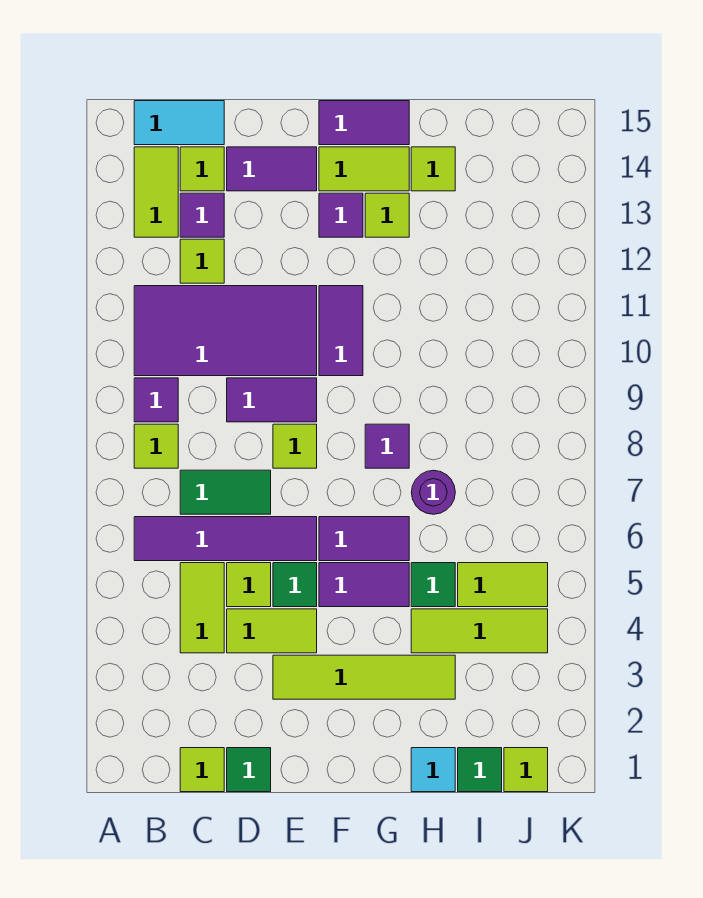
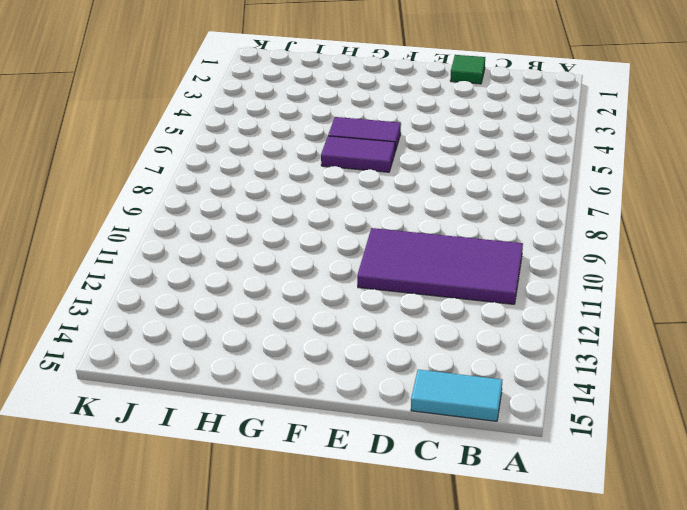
none -> purple tile B6:E6 level 1
none -> lime tile B8 level 1
none -> purple tile B9 level 1
none -> lime tile B13:B14 level 1

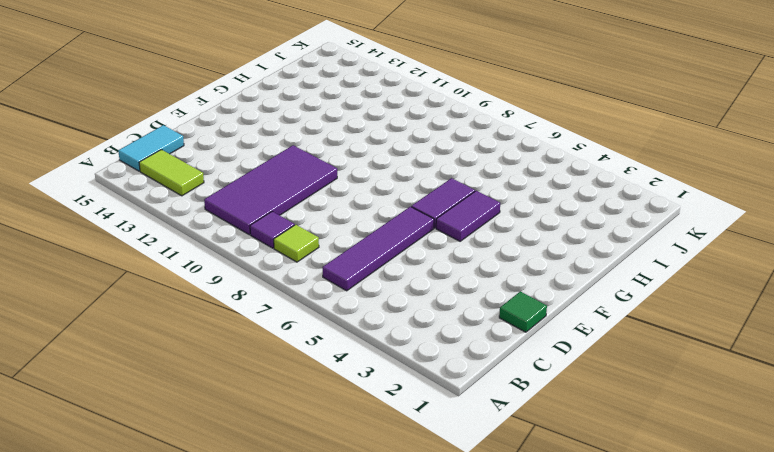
none -> lime tile C1 level 1
none -> lime tile C4:C5 level 1
none -> green tile C7:D7 level 1
none -> lime tile C12 level 1

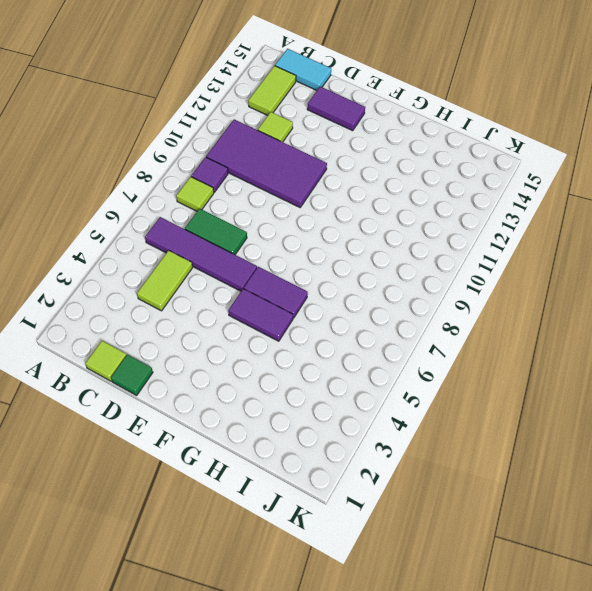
none -> purple tile C13 level 1
none -> lime tile C14 level 1
none -> lime tile D4:E4 level 1
none -> lime tile D5 level 1

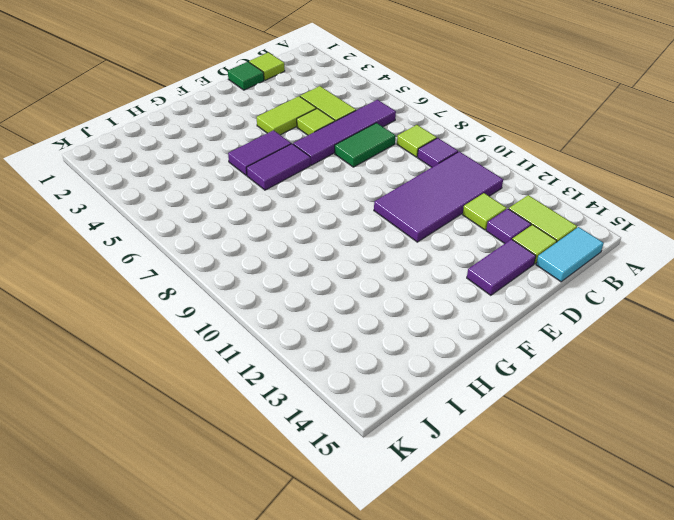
none -> purple tile D9:E9 level 1
none -> lime tile E3:H3 level 1
none -> green tile E5 level 1
none -> lime tile E8 level 1

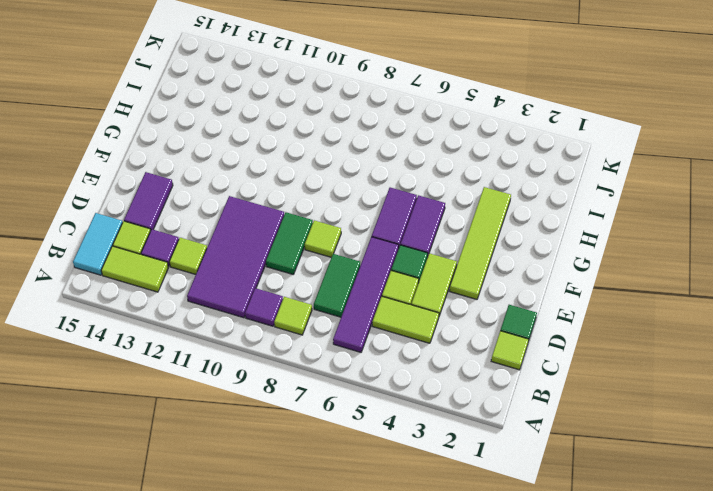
green tile D9:E9 level 1 -> purple tile D9:E9 level 1
none -> purple tile F10:F11 level 1
none -> purple tile F13 level 1
none -> lime tile F14:G14 level 1
none -> purple tile F15:G15 level 1

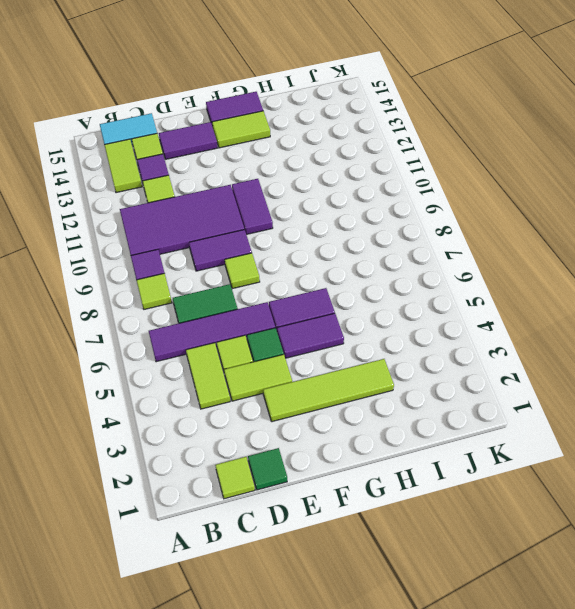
none -> purple tile F13 level 1
none -> purple tile G8 level 1
none -> lime tile G13 level 1
none -> cyan tile H1 level 1

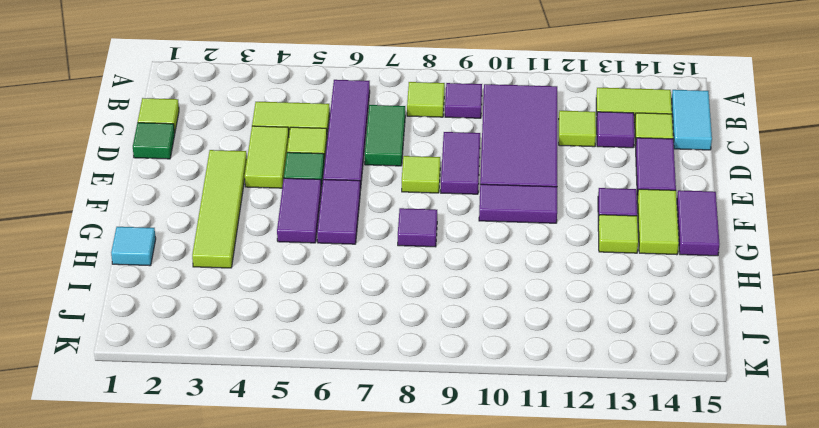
none -> lime tile H4:J4 level 1
none -> green tile H5 level 1
none -> purple round brick H7 level 1
none -> lime tile H14 level 1

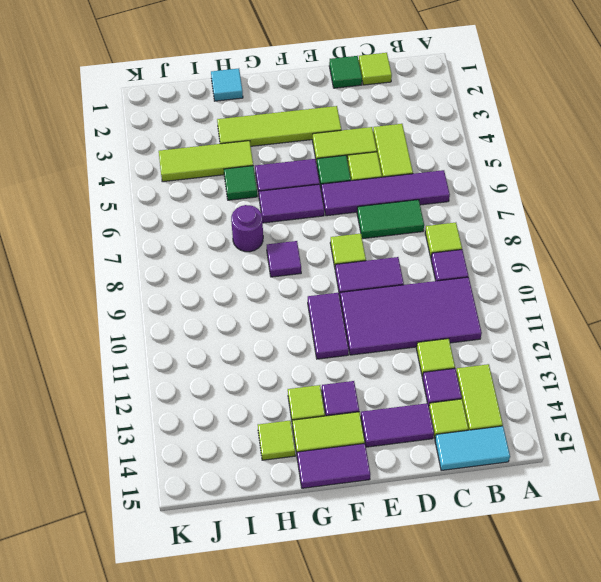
none -> green tile I1 level 1
none -> lime tile I5:J5 level 1
none -> lime tile J1 level 1

